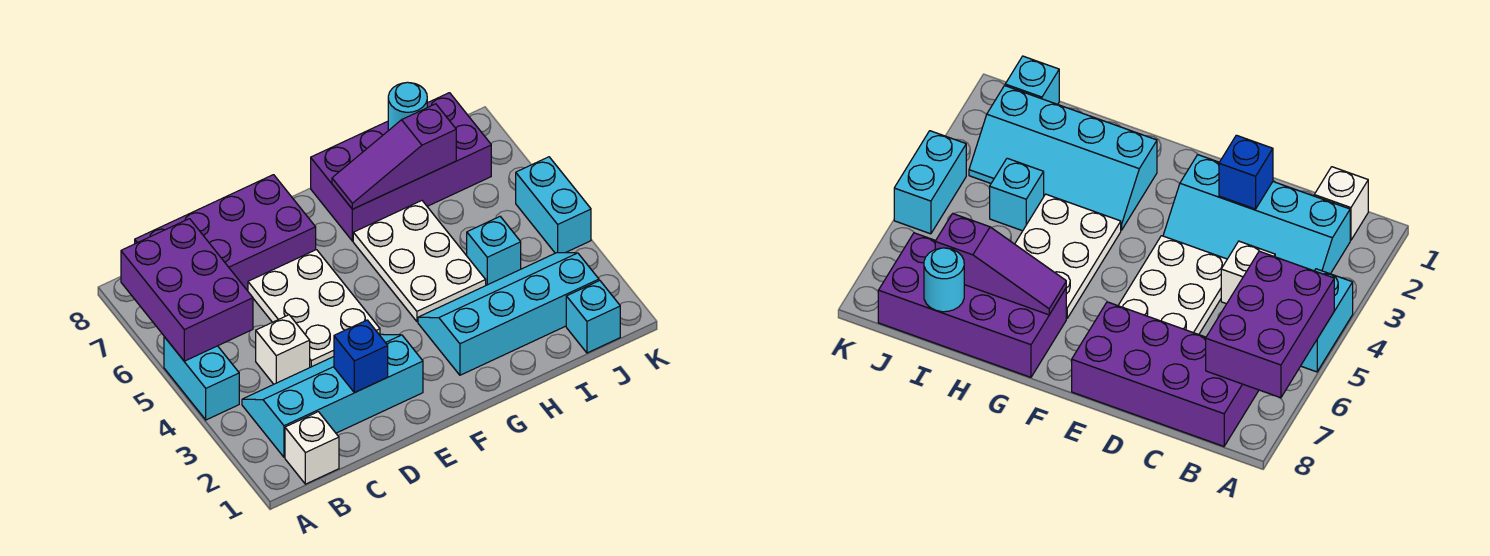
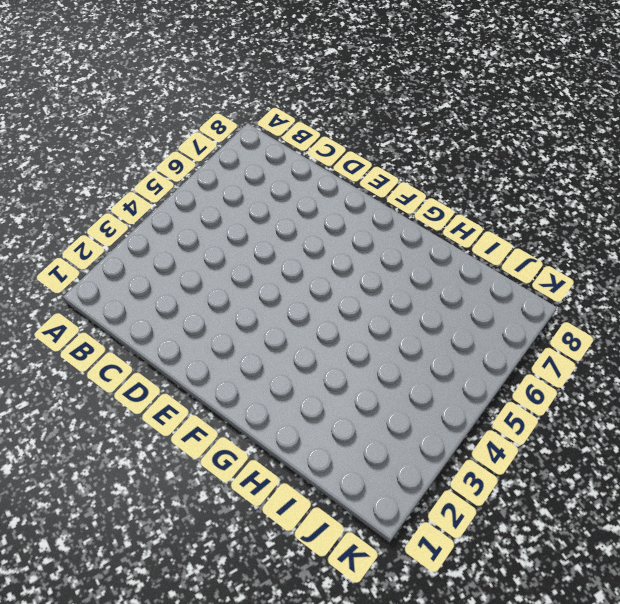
none -> cyan brick A4:A5 level 1
none -> white brick B1 level 1
none -> cyan slope B2:E3 level 1 top 2

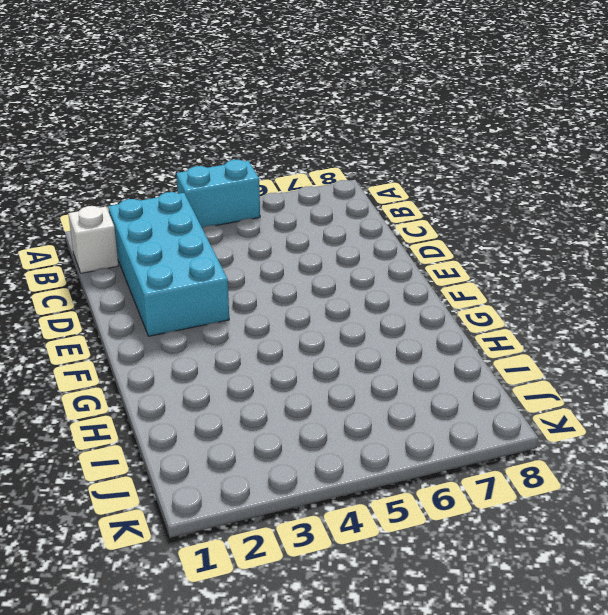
cyan brick B2:E3 level 1 -> cyan slope B2:E3 level 1 top 2
none -> purple brick B7:E8 level 1
none -> white brick C4 level 1
none -> white plate D4:E6 level 1

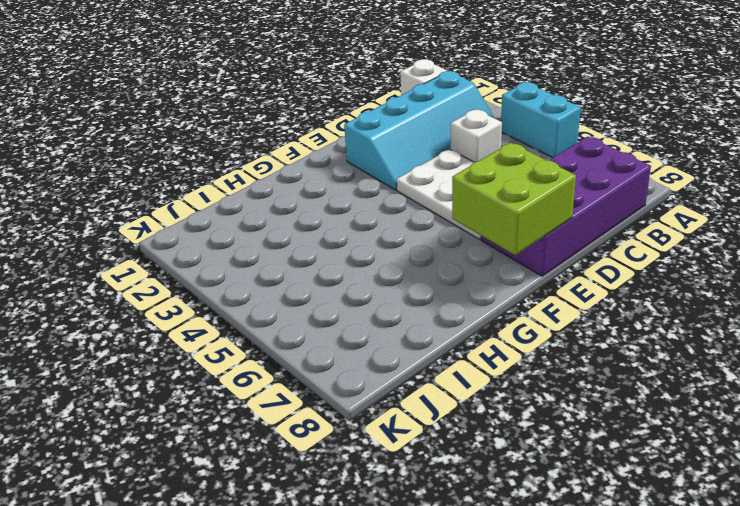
lime brick E7:F8 level 2 -> none
none -> cyan slope G2:J3 level 1 top 2
none -> white plate G4:H6 level 1
none -> purple brick G7:J8 level 1

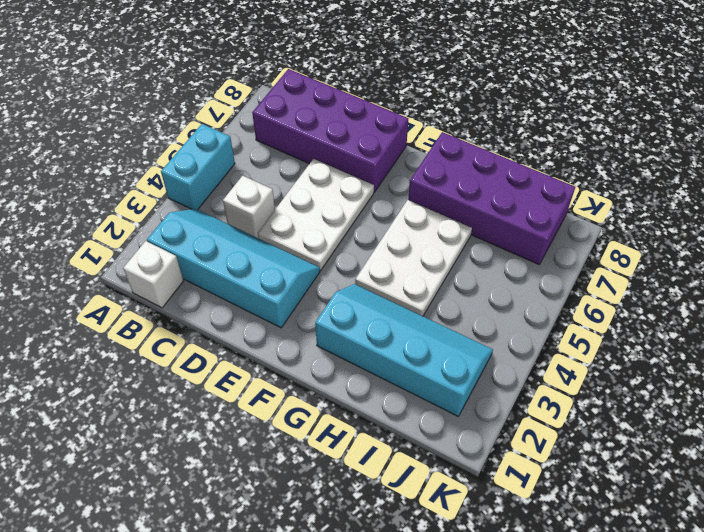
none -> cyan brick I4 level 1
none -> cyan brick J1 level 1
none -> cyan brick K4:K5 level 1

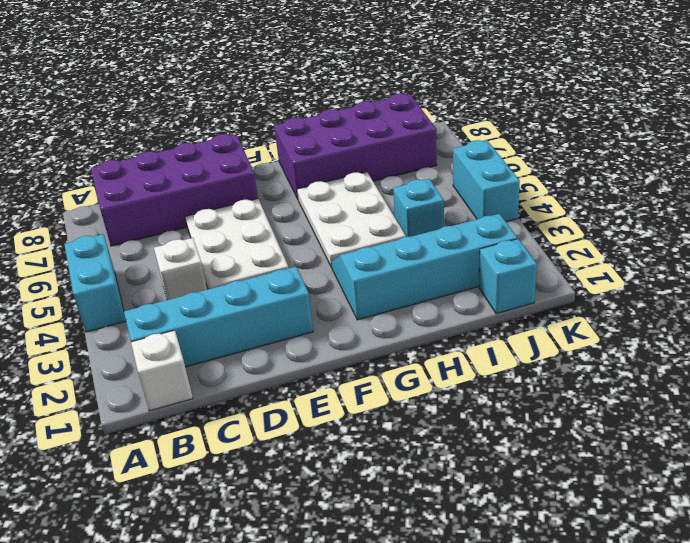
none -> purple brick A5:B7 level 2
none -> blue brick D2 level 2
none -> purple slope G7:I7 level 2 top I

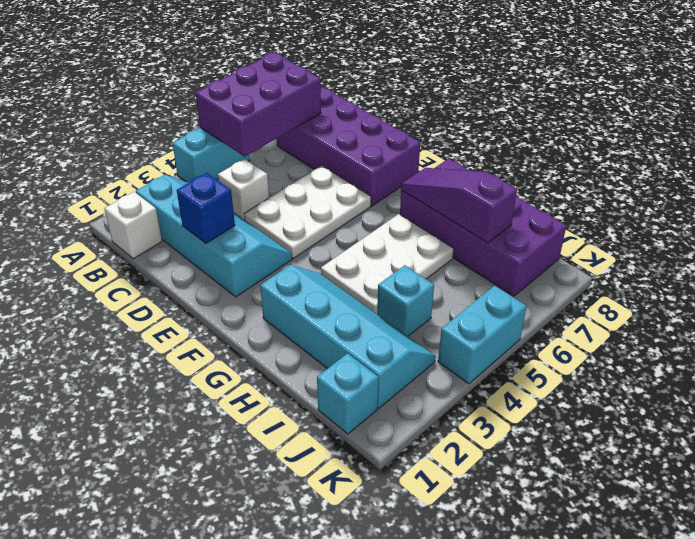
none -> cyan round brick I8 level 2

